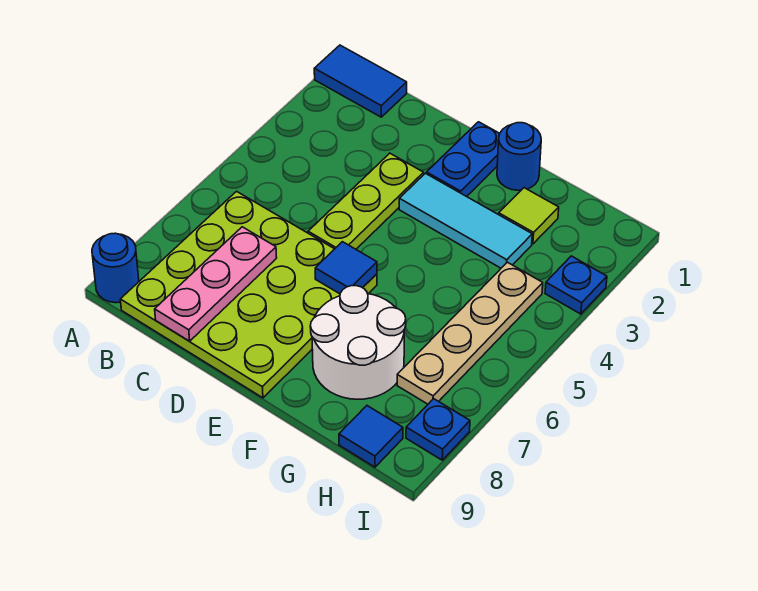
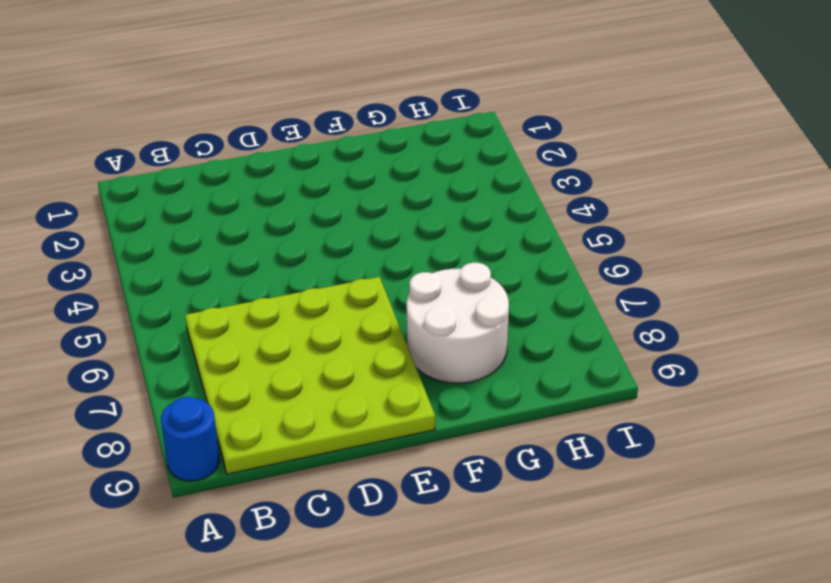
none -> blue tile A1:B1 level 1
none -> lime plate D3:D5 level 1
none -> blue plate E1:E2 level 1

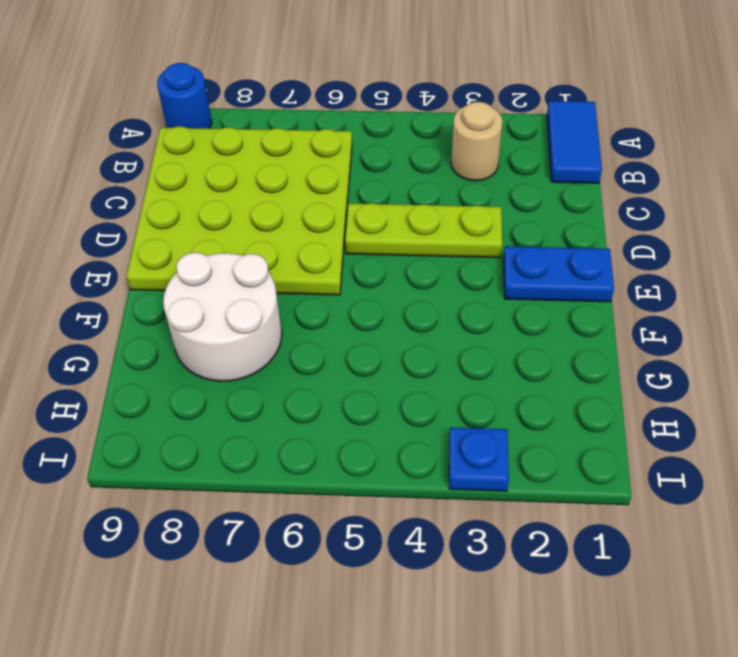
tan round brick B3 level 1 -> none
none -> cyan tile E3:G3 level 1
none -> blue round brick F1 level 1
none -> lime tile G2 level 1

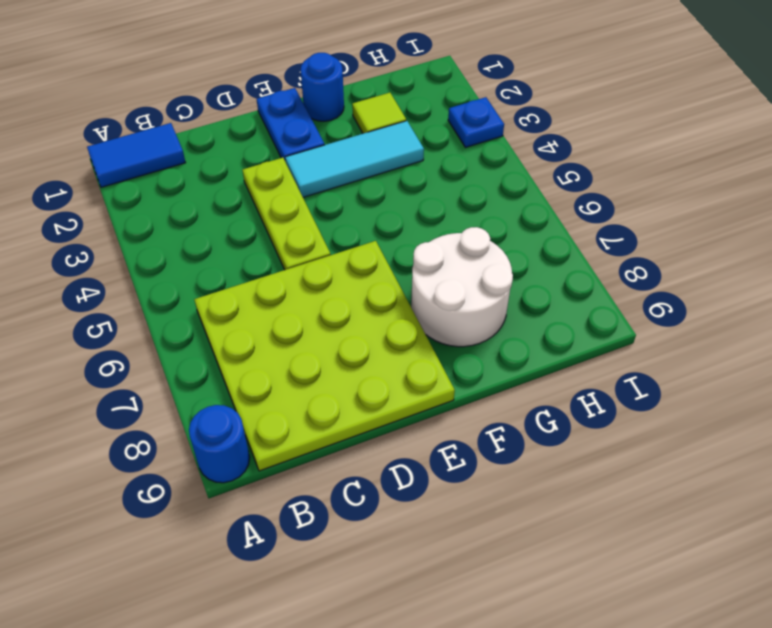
none -> tan plate H4:H7 level 1
none -> blue tile H9 level 1
none -> blue plate I8 level 1

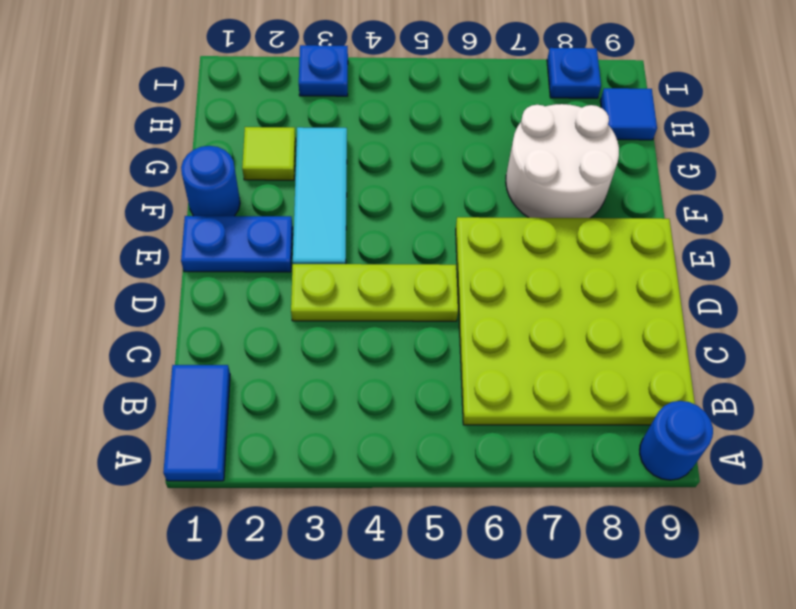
none -> tan plate H4:H7 level 1
none -> pink plate C7:C9 level 2
none -> blue tile E6 level 2

